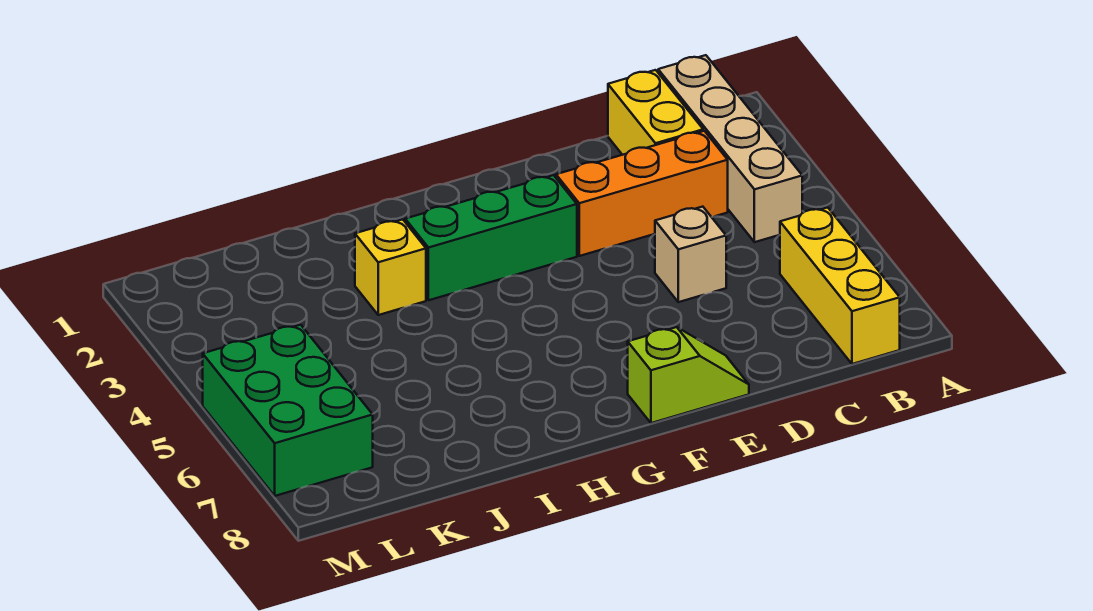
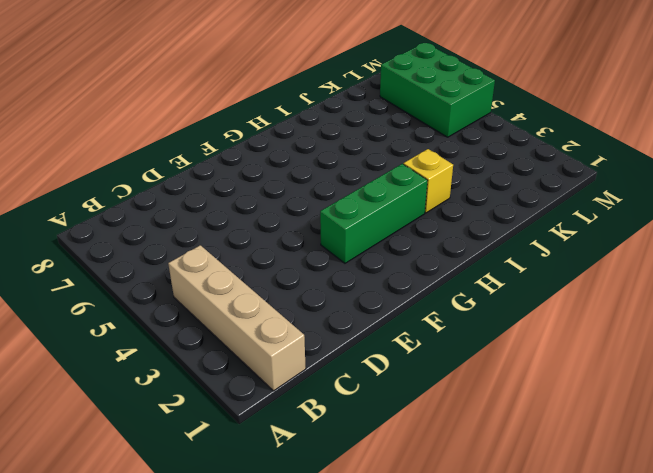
none -> yellow brick B6:B8 level 1
none -> yellow brick C1:C2 level 1

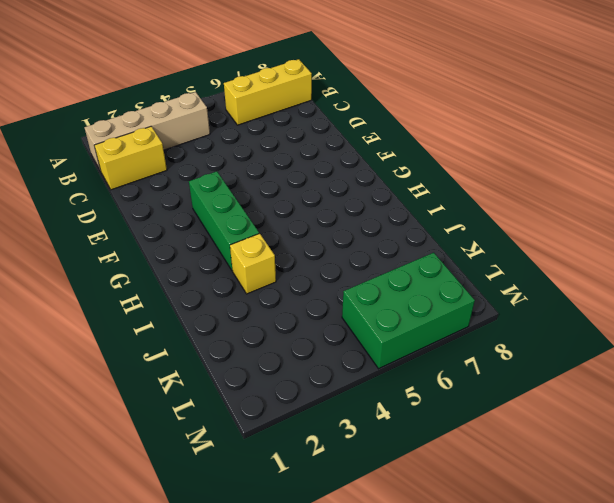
none -> orange brick C3:E3 level 1
none -> tan brick D5 level 1

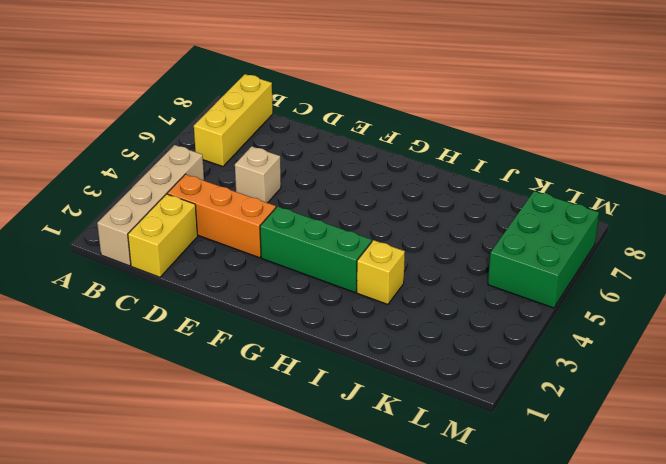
none -> lime slope E8:F8 level 1 top F

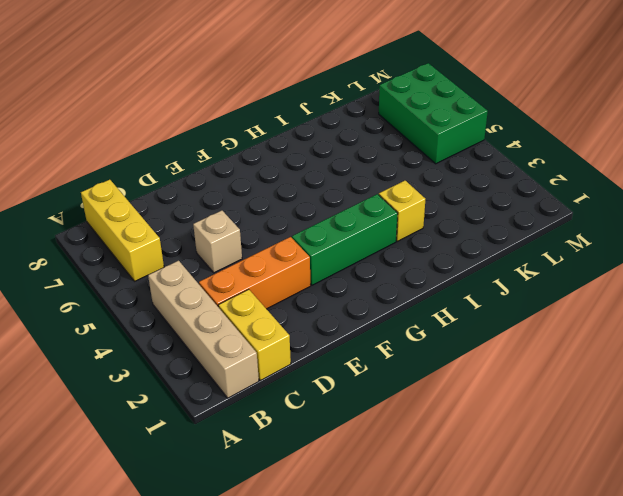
none -> lime slope E8:F8 level 1 top F

